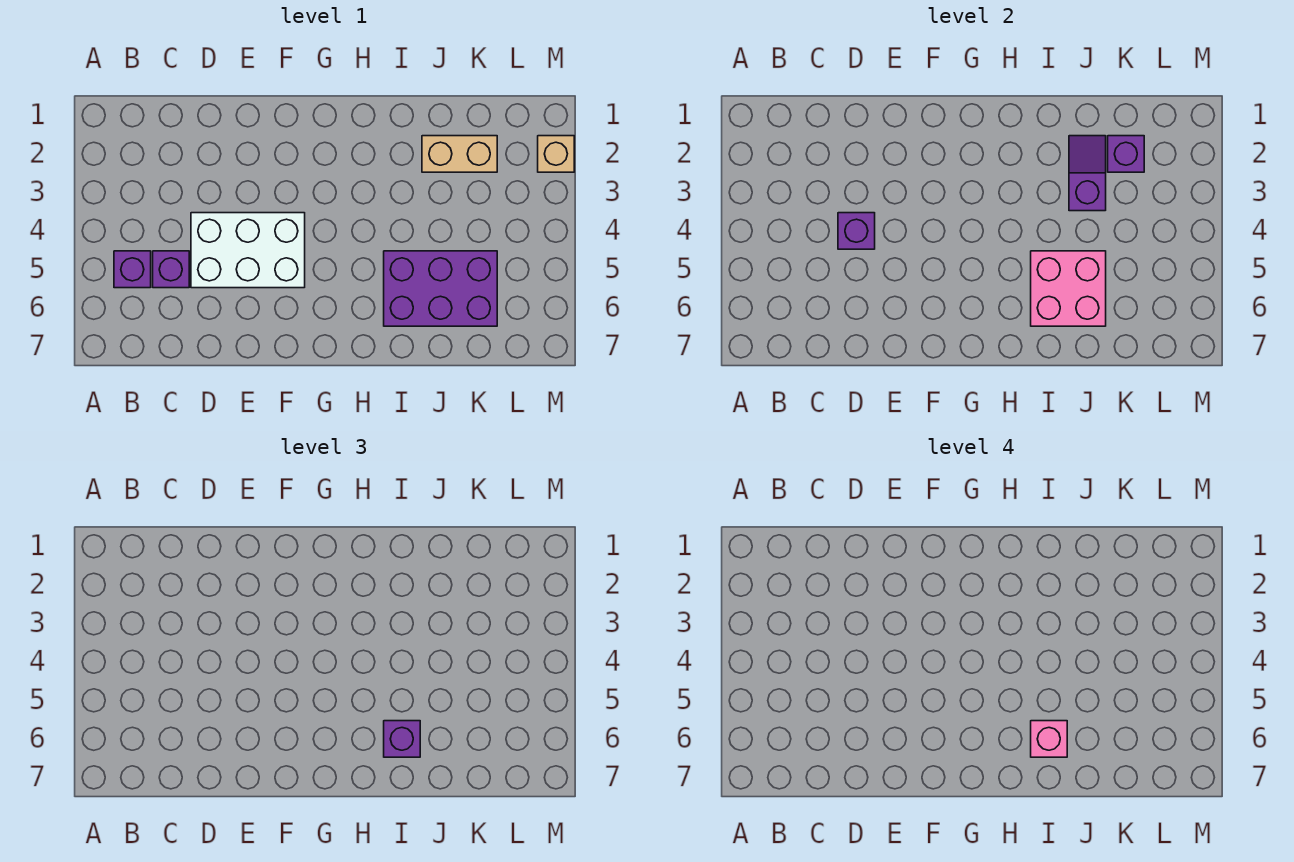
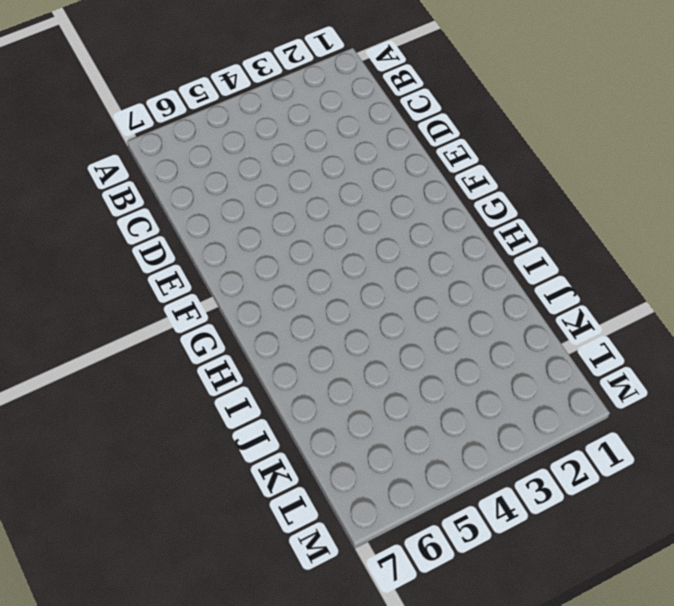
none -> purple brick B5 level 1
none -> purple brick C5 level 1
none -> white brick D4:F5 level 1

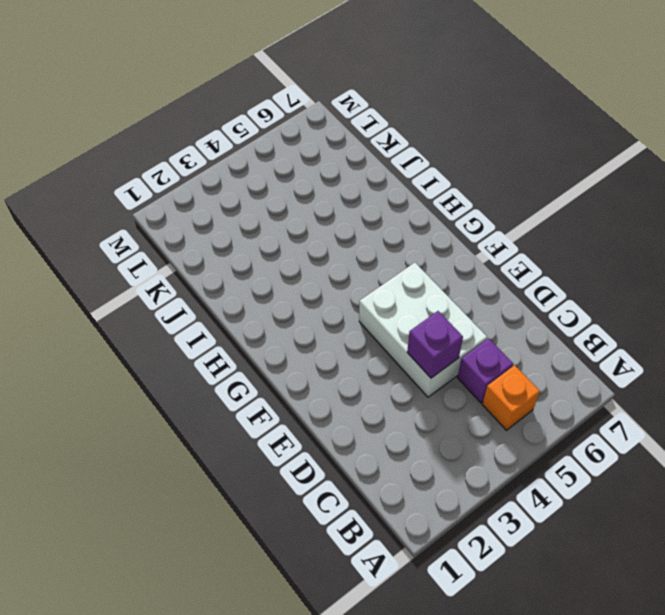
orange brick B5 level 1 -> purple brick B5 level 1
none -> purple brick I5:K6 level 1
none -> tan brick J2:K2 level 1
none -> tan brick M2 level 1

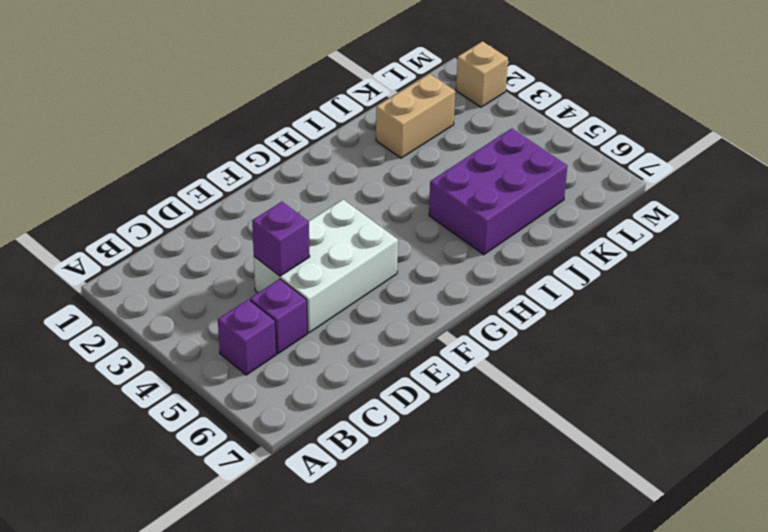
none -> pink brick I5:J6 level 2
none -> purple slope J2:J3 level 2 top 3
none -> purple brick K2 level 2

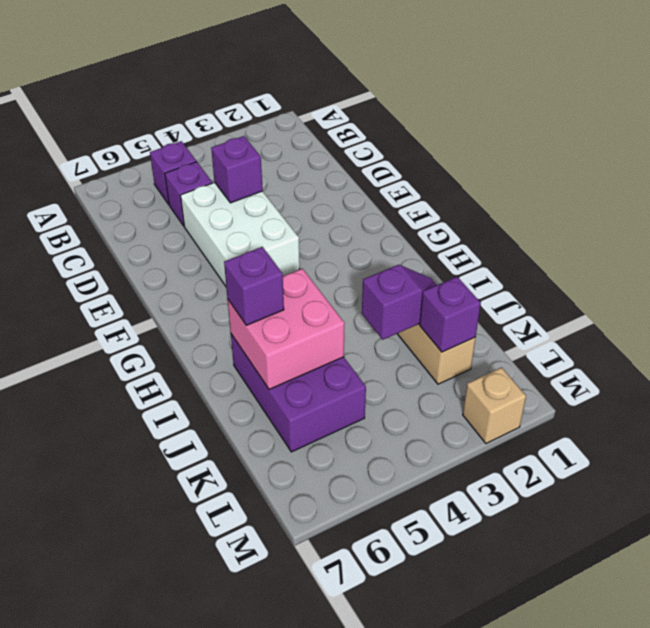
none -> pink brick I6 level 4

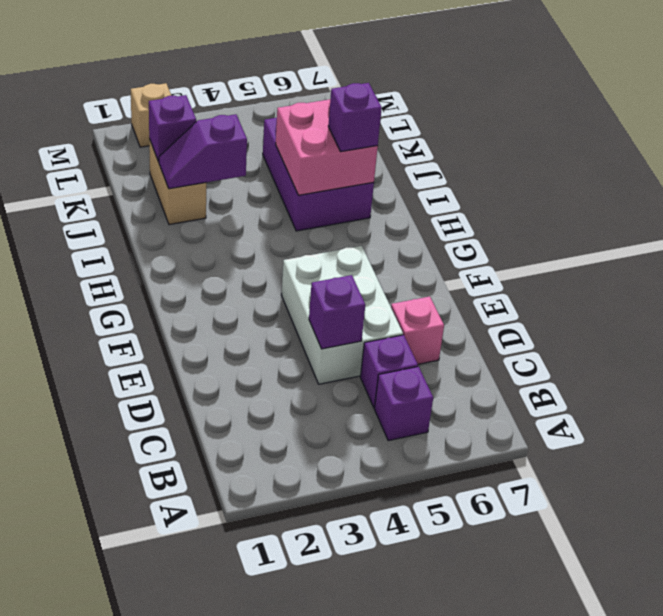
pink brick D6 level 1 -> pink brick I6 level 4

